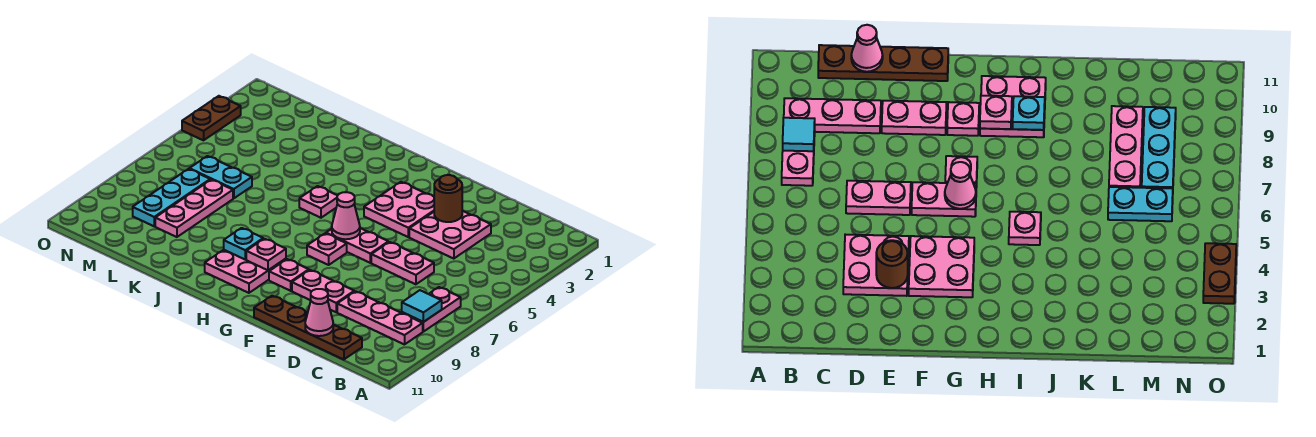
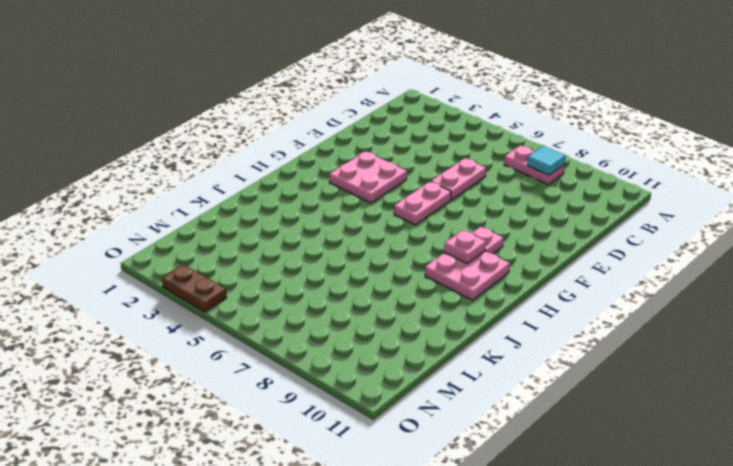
none -> pink plate B9:D9 level 1
none -> brown plate C11:F11 level 1
none -> pink plate D3:E4 level 1

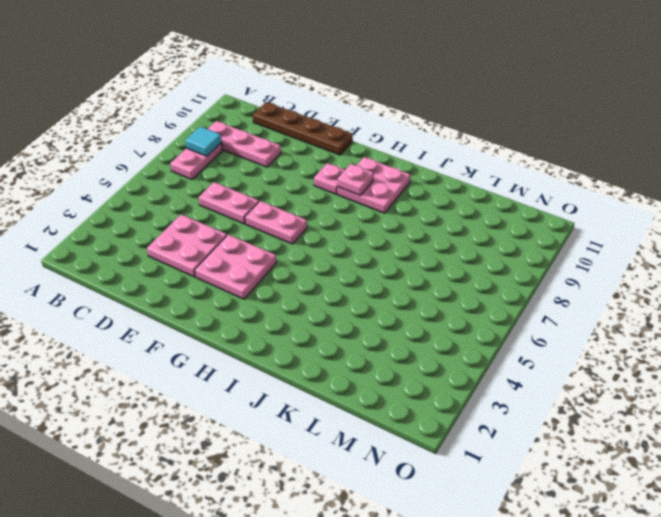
none -> pink plate E9:F9 level 1
none -> pink plate G7 level 1
none -> pink plate I5 level 1

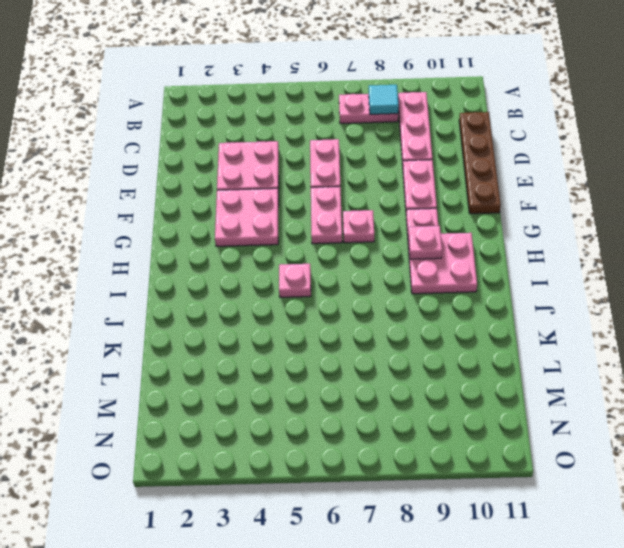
none -> cyan plate L6:M6 level 1
none -> pink plate L7:L9 level 1
none -> cyan plate M7:M9 level 1

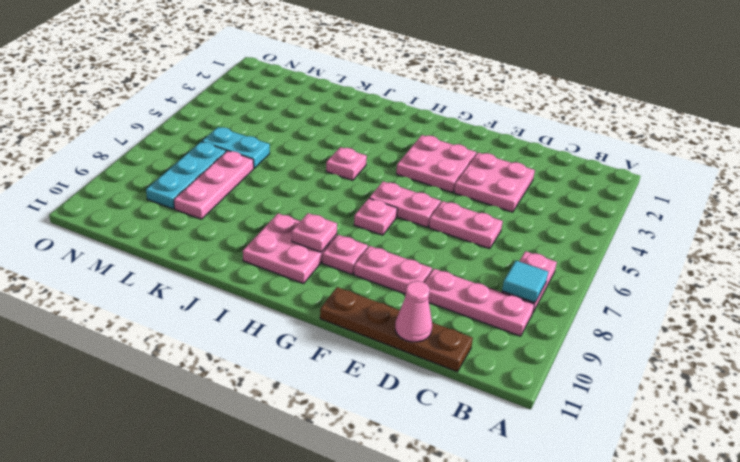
none -> brown plate O3:O4 level 1
none -> brown round brick E3 level 2
none -> pink cone G6 level 2

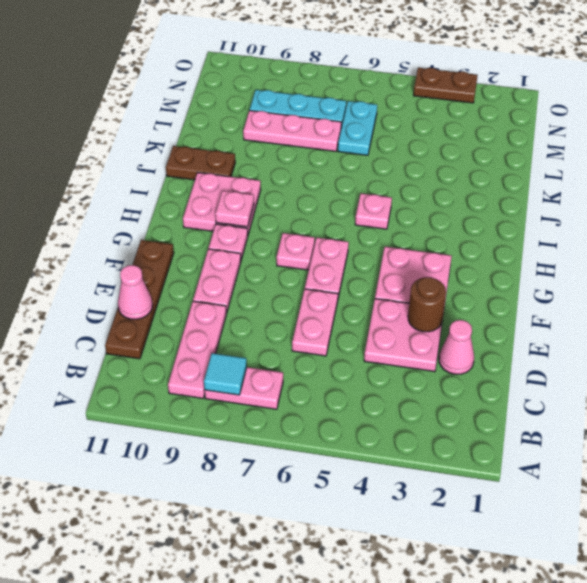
pink cone D2 level 1 -> pink cone G6 level 2
brown plate J10:J11 level 1 -> none
none -> cyan plate I9 level 2

